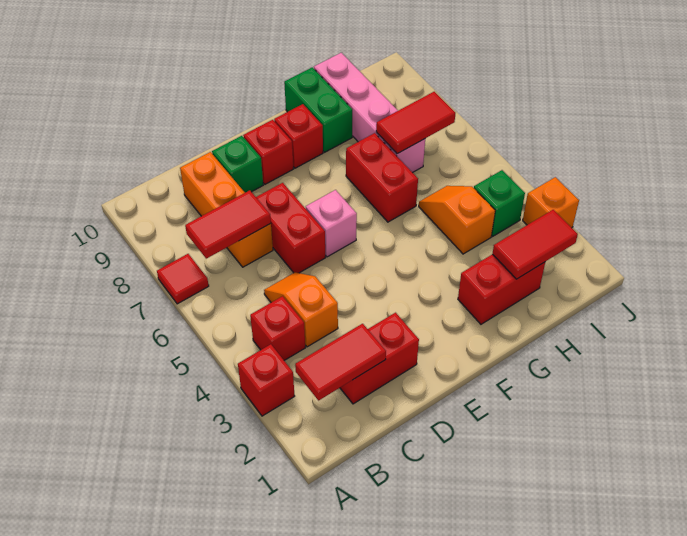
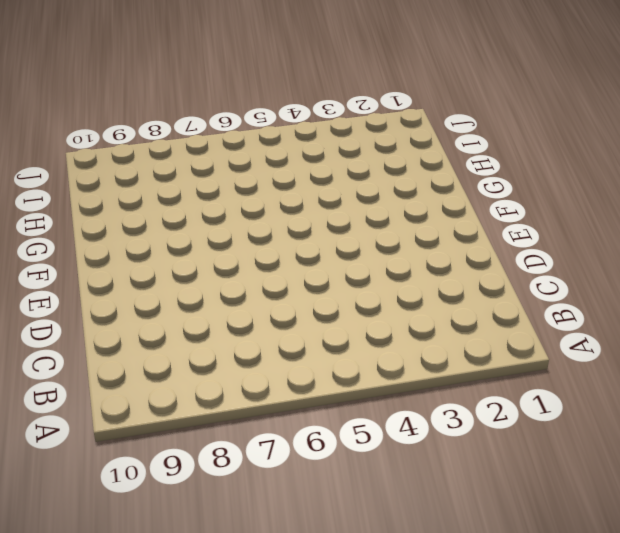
none -> red brick A3 level 1
none -> red tile A7 level 1
none -> red brick B4 level 1

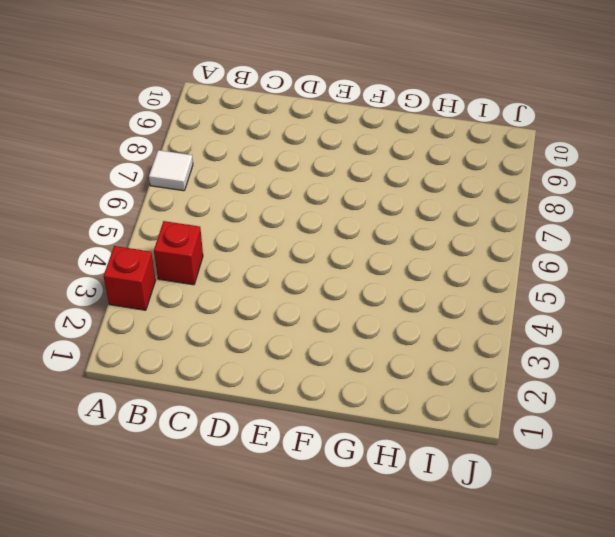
white tile A7 level 1 -> red tile A7 level 1
none -> red brick C2:D2 level 1
none -> orange slope C4:C5 level 1 top 4
none -> orange brick C7:C9 level 1

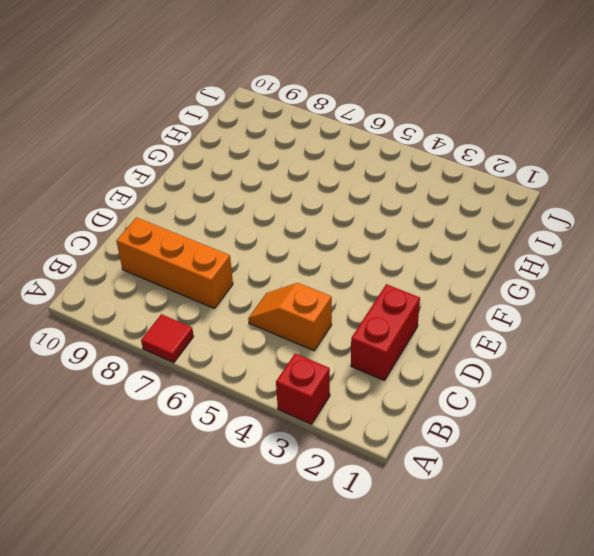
none -> red brick B4 level 1
none -> red brick D6:D7 level 1
none -> green brick D9 level 1

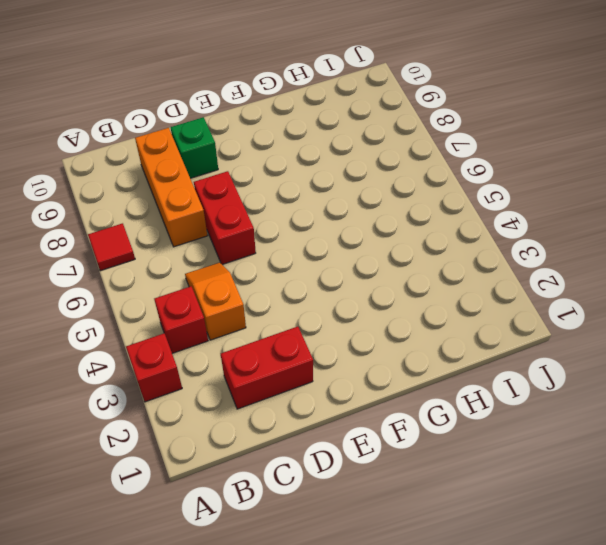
none -> pink brick E6 level 1
none -> red brick E9 level 1
none -> red brick F9 level 1

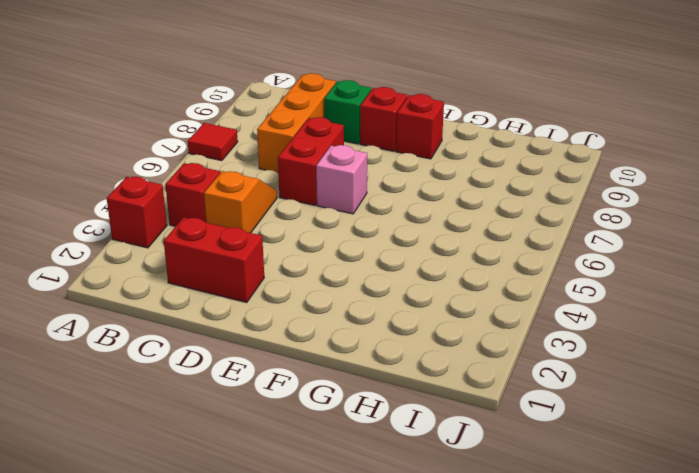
none -> red brick G2:H2 level 1
none -> red brick G6:G7 level 1
none -> green brick G9:G10 level 1

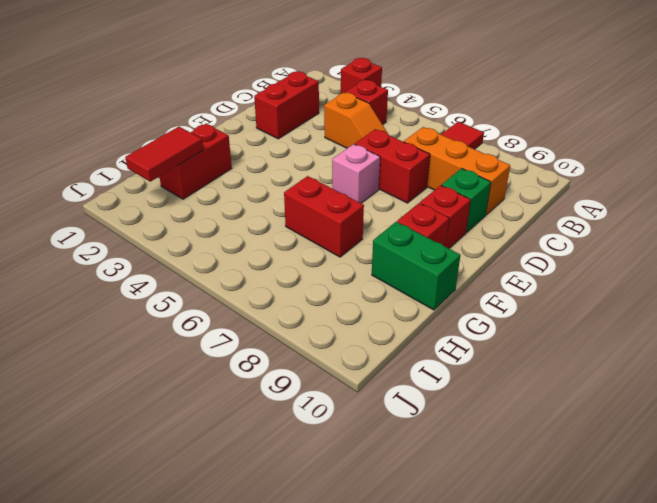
none -> orange slope H4:H5 level 1 top 4
none -> pink brick H7:H10 level 1
none -> green brick I4 level 1

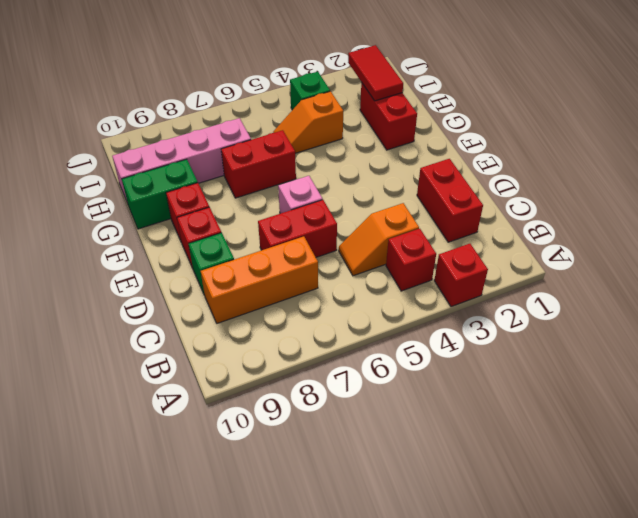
none -> red tile A7 level 1
none -> orange brick J3 level 1
none -> red tile B2:C2 level 2

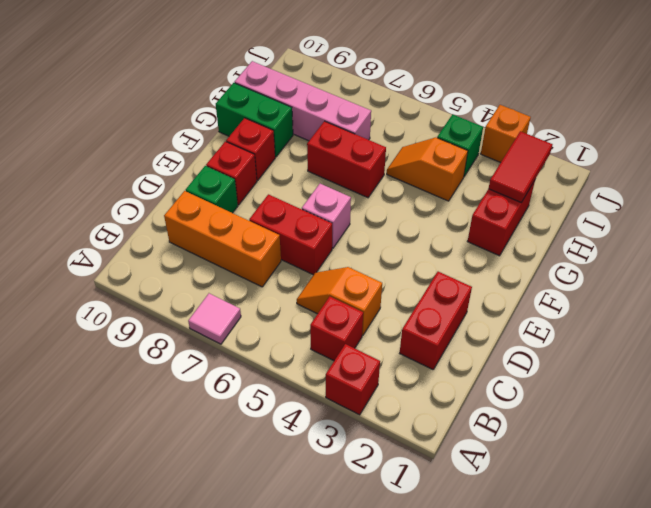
pink tile A7 level 1 -> red tile A7 level 1
none -> red tile B2:C2 level 2
none -> red tile B7:C7 level 2
none -> red tile H7:I7 level 2

